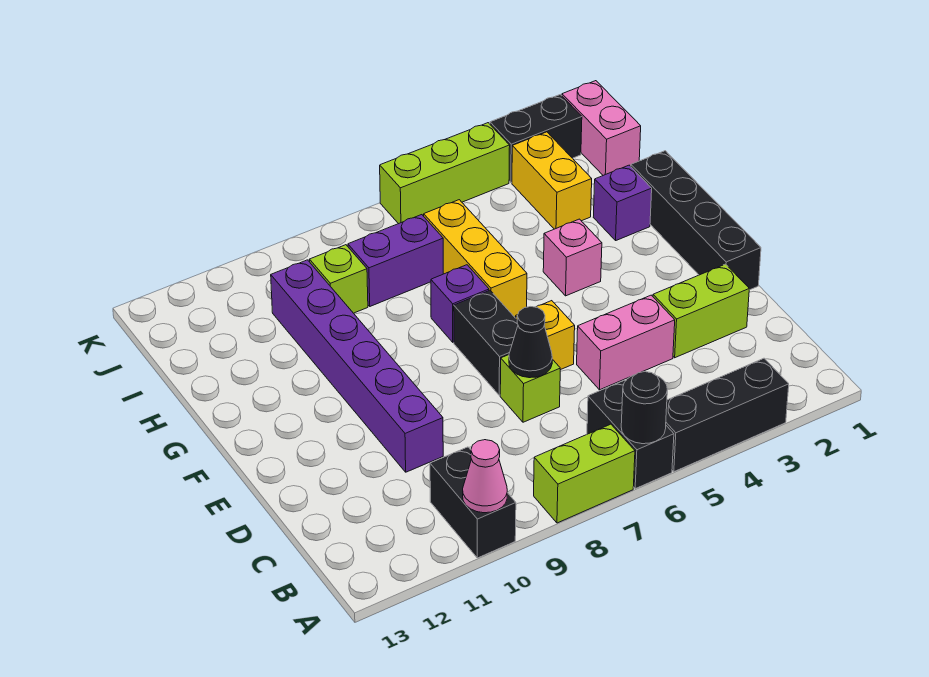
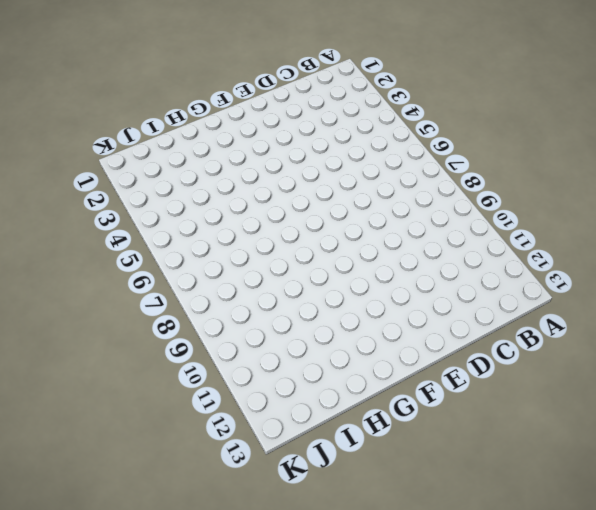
none -> black brick A3:A5 level 1
none -> black brick A6:B6 level 1
none -> lime brick A7:A8 level 1

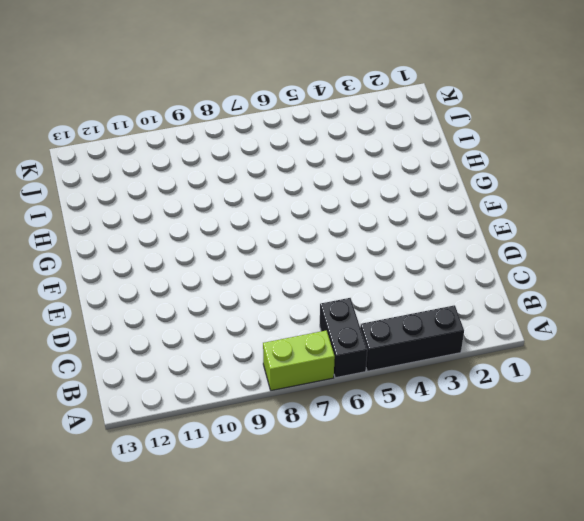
none -> black brick A10:B10 level 1
none -> lime brick D2:D3 level 1
none -> pink brick D4:D5 level 1

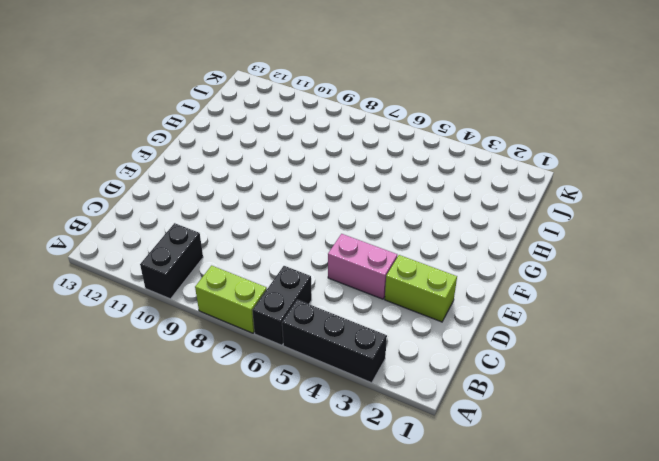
none -> lime brick D7 level 1
none -> purple brick D10:I10 level 1
none -> black brick E1:H1 level 1

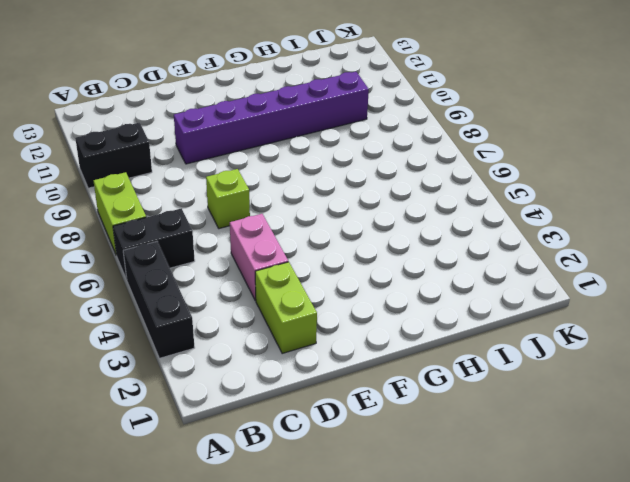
none -> black brick E1:H1 level 1
none -> yellow brick E6 level 1
none -> black brick E7:F7 level 1

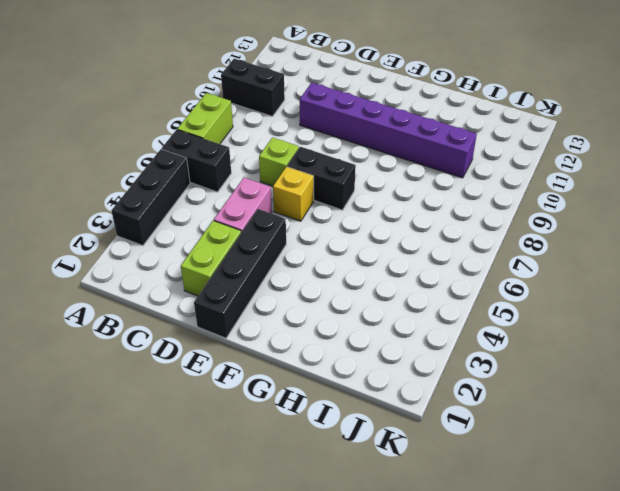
black brick E1:E4 level 1 -> black brick E1:H1 level 1
none -> pink brick G4 level 1
none -> yellow brick G6:I6 level 1
none -> purple brick G7 level 1

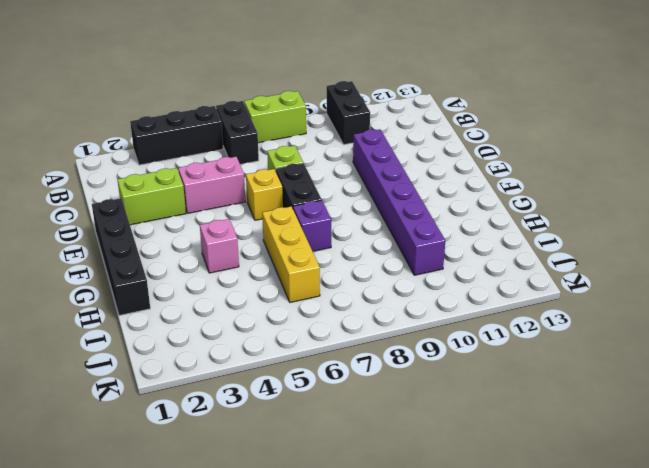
none -> purple brick H2 level 1
none -> yellow brick I3:J3 level 1
none -> purple brick I7:I8 level 1

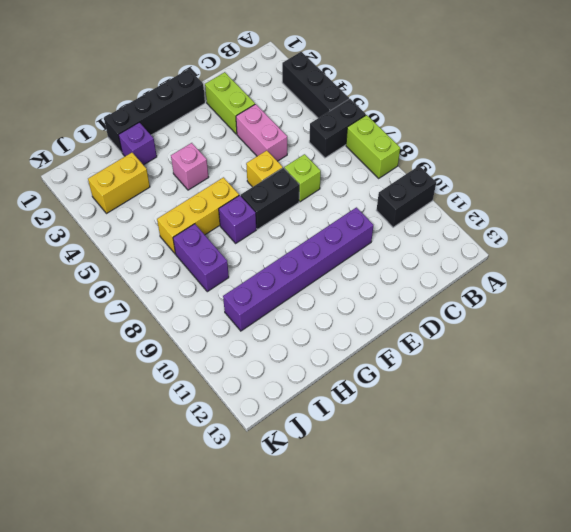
none -> lime brick I9 level 1
none -> pink brick J1:K1 level 1
none -> black brick K2:K3 level 1

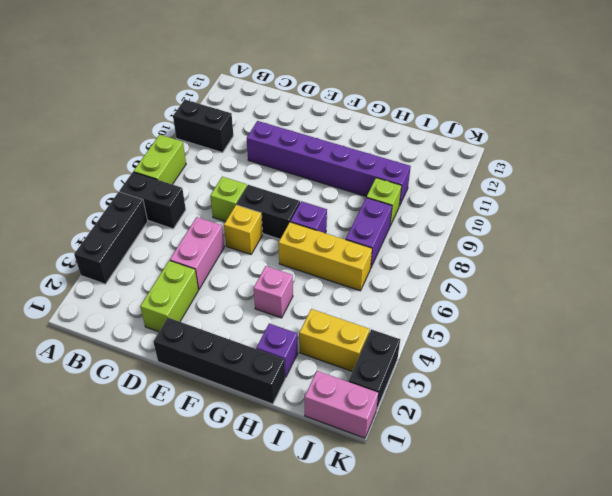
none -> lime brick K4:K6 level 1
none -> black round brick A6 level 2
none -> pink cone A10 level 2

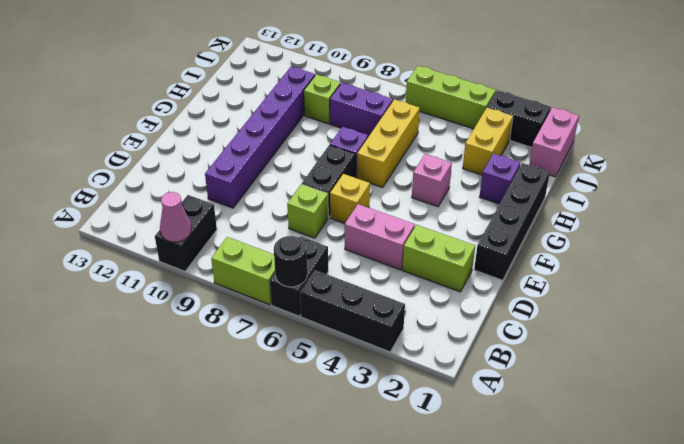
none -> black cone D7 level 2

